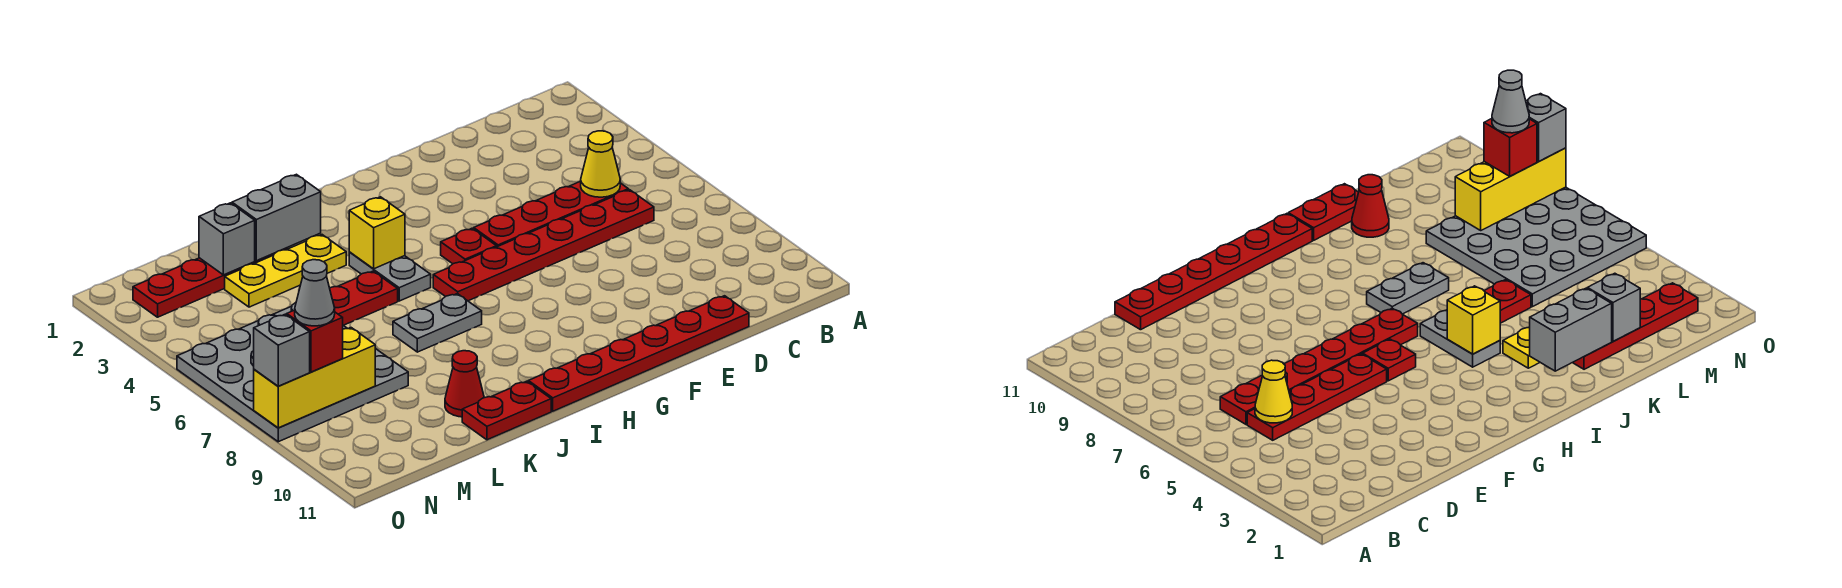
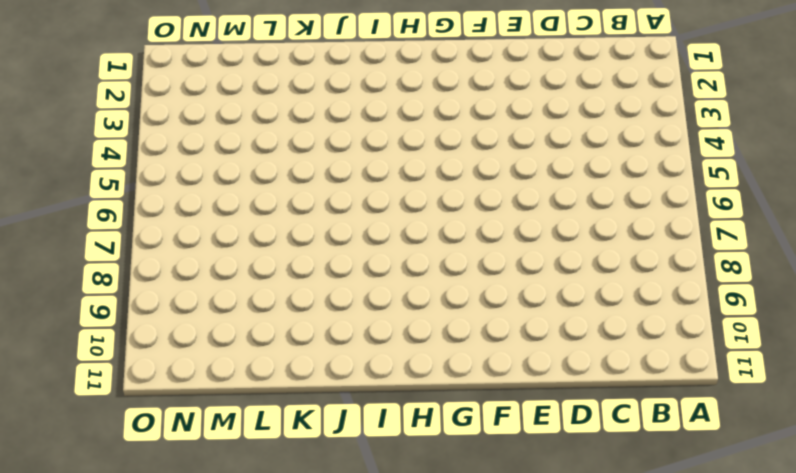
none -> red plate C5:F5 level 1
none -> red plate C6:H6 level 1
none -> red plate D11:I11 level 1

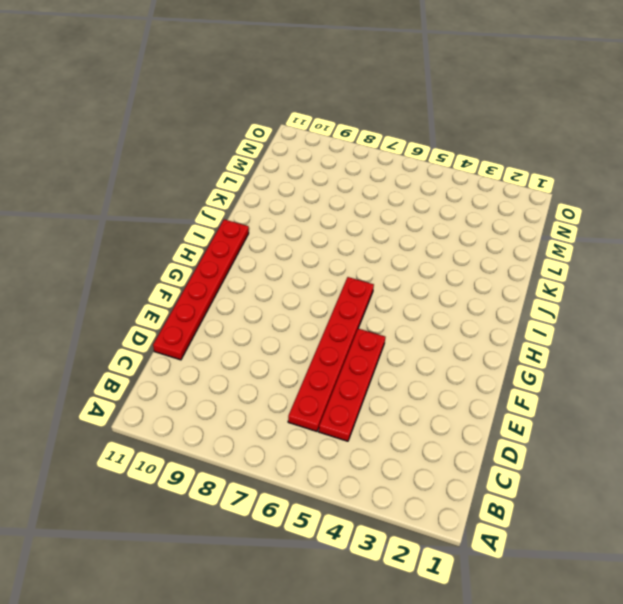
none -> red plate G5 level 1
none -> grey plate I4:I5 level 1
none -> grey plate I7:J7 level 1

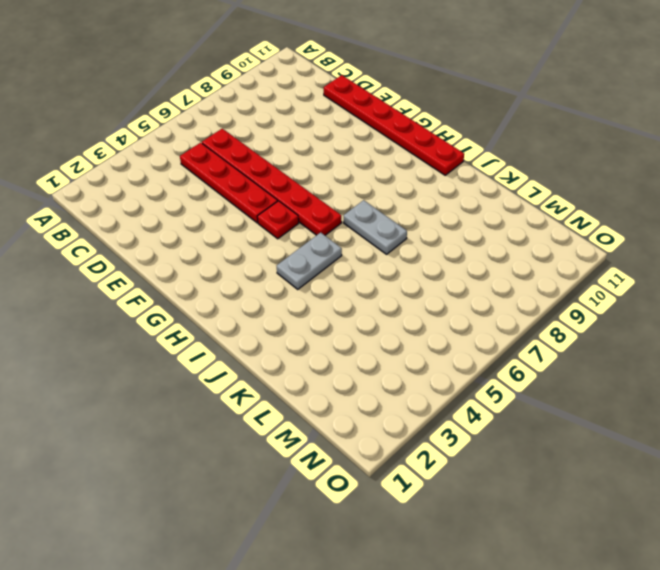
none -> yellow plate J3:L3 level 1
none -> red plate J5:K5 level 1
none -> red plate J11:K11 level 1

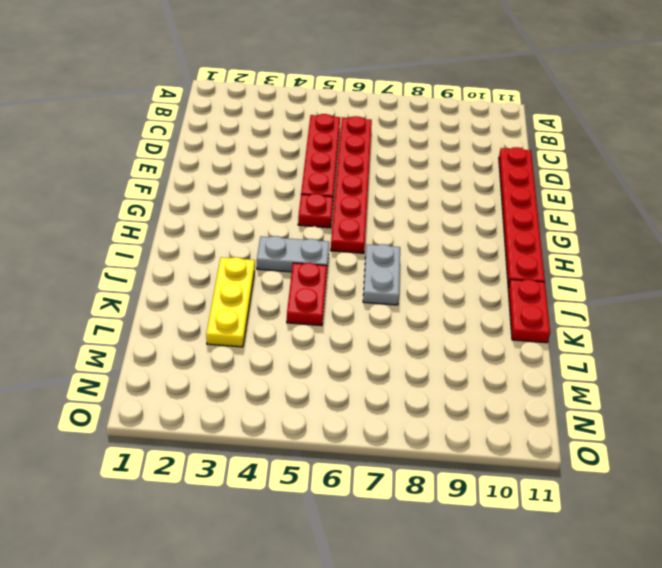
none -> red plate K2:N2 level 1
none -> red cone K10 level 1
none -> grey plate L5:O8 level 1

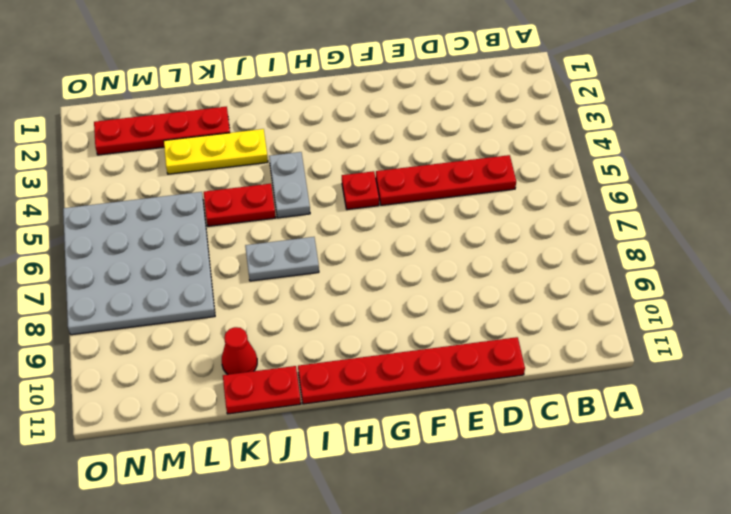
none -> red plate C6:H6 level 1
none -> yellow cone C5 level 2
none -> yellow brick I4 level 2

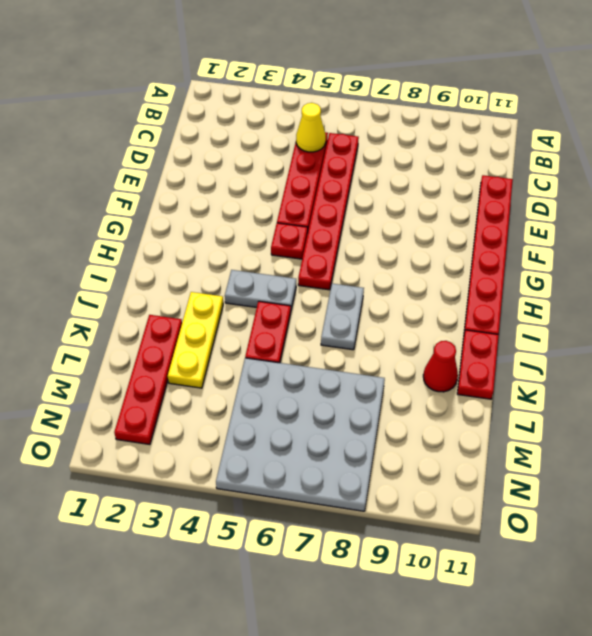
none -> yellow brick I4 level 2
none -> grey brick J2:K2 level 2
none -> grey brick L2 level 2

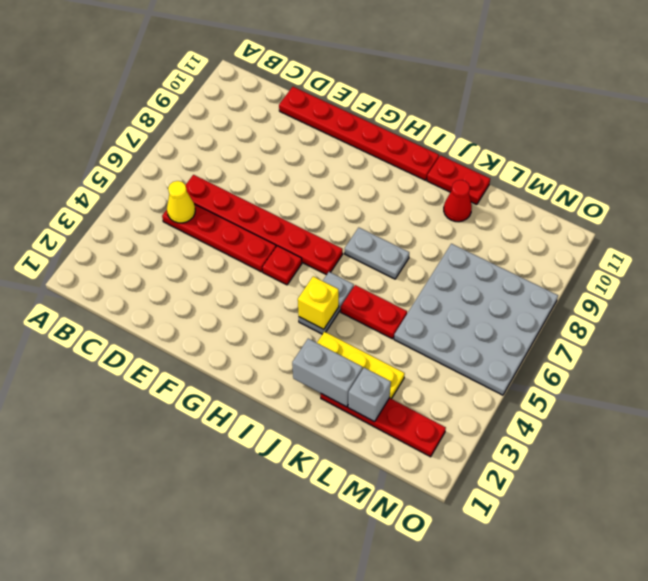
none -> yellow brick M8:O8 level 2
none -> red brick N8 level 3
none -> grey brick O8 level 3

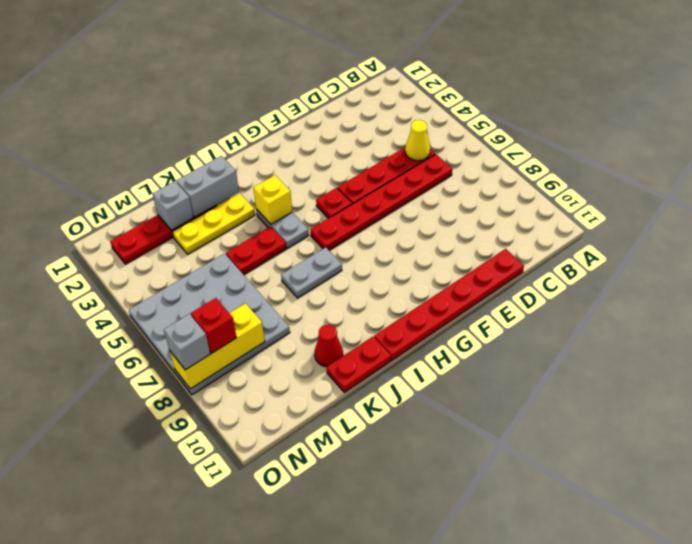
none -> grey cone N8 level 4

